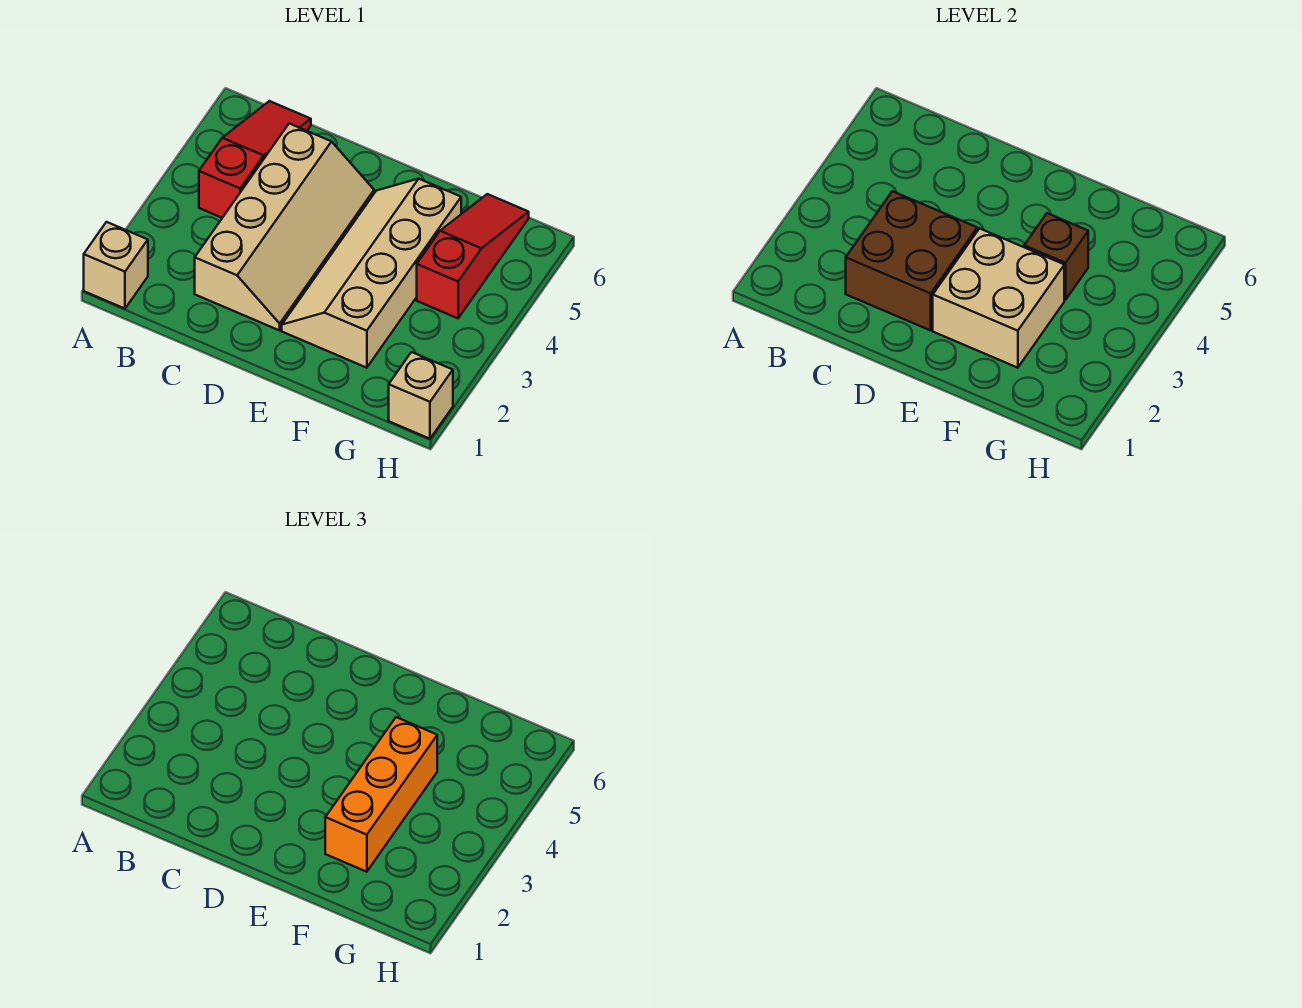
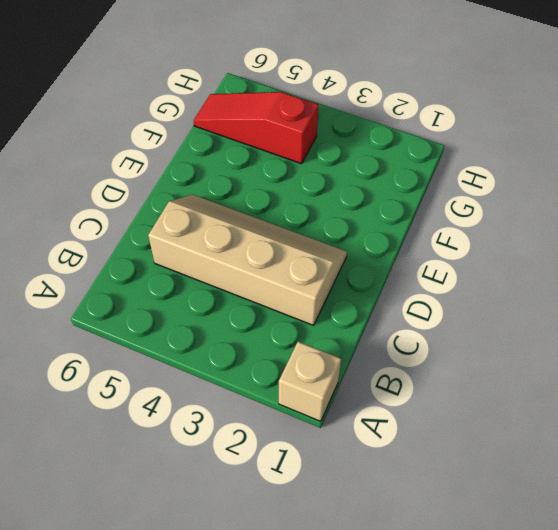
none -> red slope B4:B6 level 1 top 4
none -> tan slope E2:F5 level 1 top F

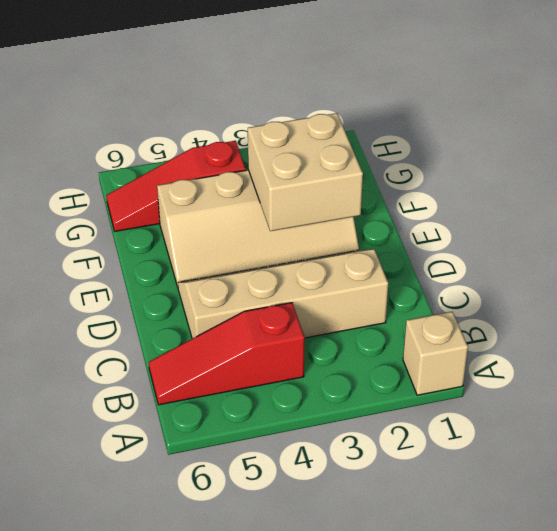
none -> tan brick H1 level 1
none -> brown brick C2:D3 level 2

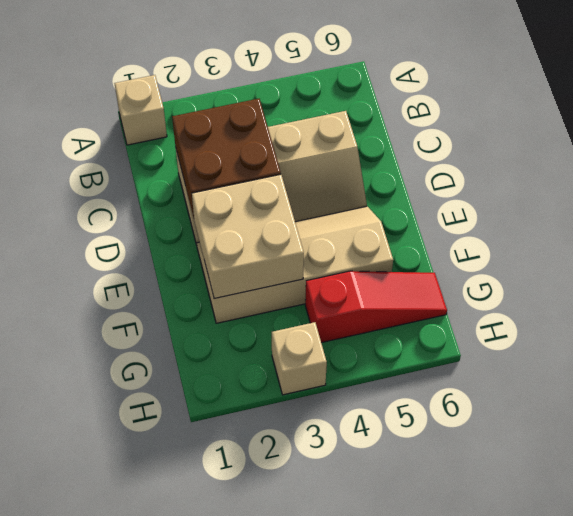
tan brick H3 level 1 -> tan brick H1 level 1
none -> red slope B4:B6 level 1 top 4
none -> brown brick F4 level 2

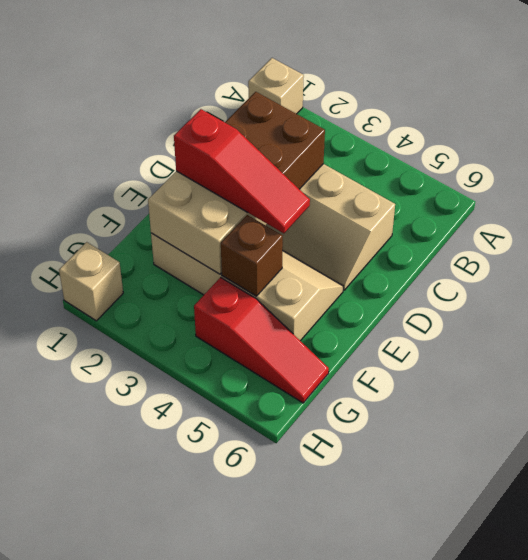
red slope E2:E4 level 3 top 2 -> red slope B4:B6 level 1 top 4
none -> orange brick F2:F4 level 3

